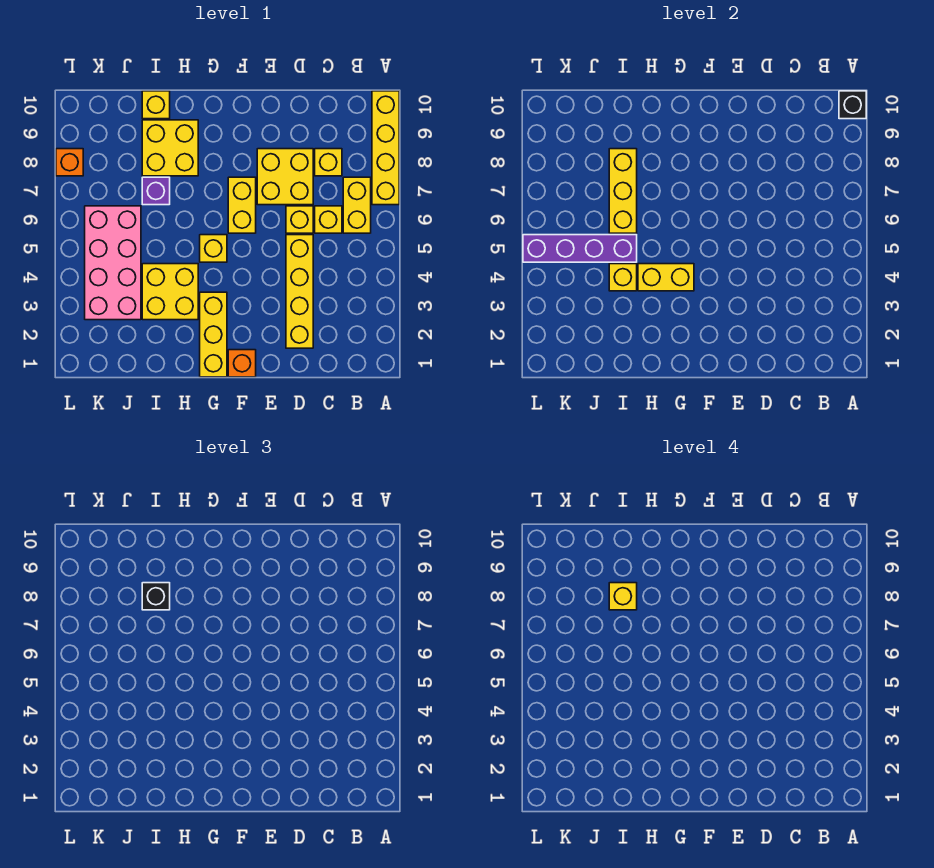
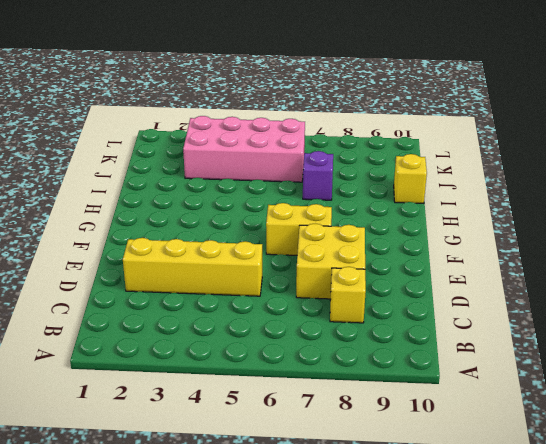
none -> yellow brick A7:A10 level 1
none -> yellow brick B6:B7 level 1
none -> yellow brick C6 level 1

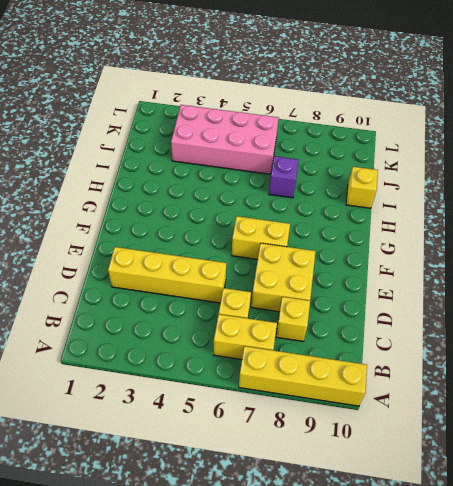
none -> yellow brick D6 level 1
none -> orange brick F1 level 1
none -> yellow brick G1:G3 level 1

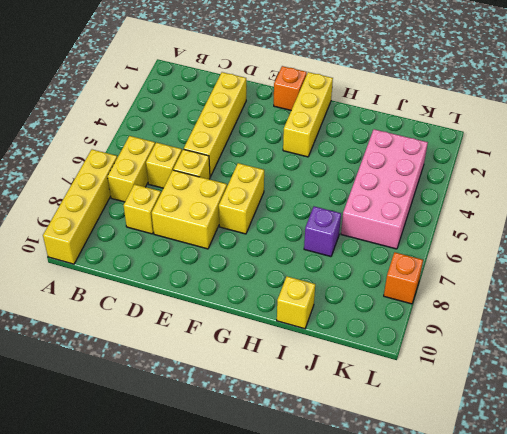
none -> yellow brick G5 level 1
none -> yellow brick H3:I4 level 1
none -> yellow brick H8:I9 level 1

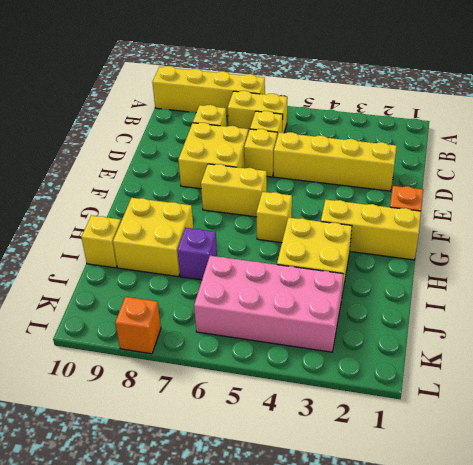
none -> black brick A10 level 2
none -> yellow brick G4:H4 level 2
none -> yellow brick I4 level 2

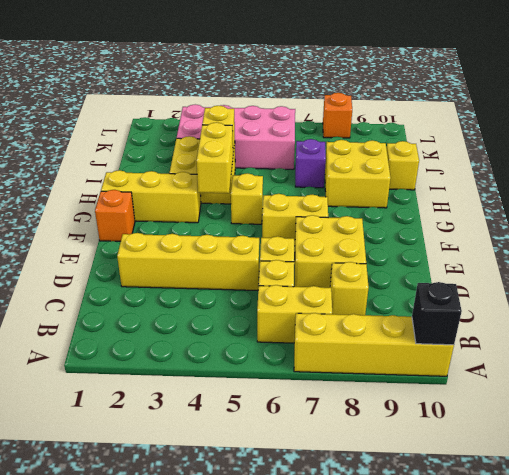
none -> purple brick I5:L5 level 2
none -> yellow brick I6:I8 level 2
none -> black brick I8 level 3

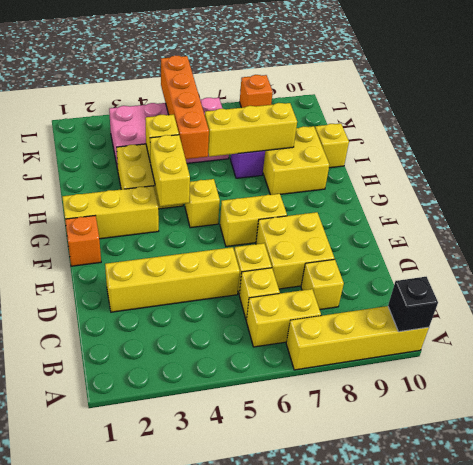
orange brick I5:L5 level 2 -> purple brick I5:L5 level 2
none -> black brick I8 level 3
none -> yellow brick I8 level 4

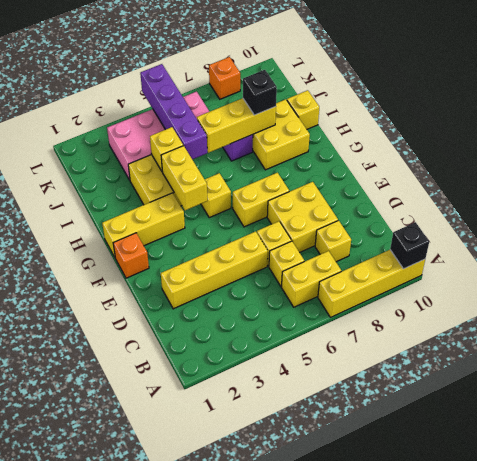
none -> yellow brick I8 level 4

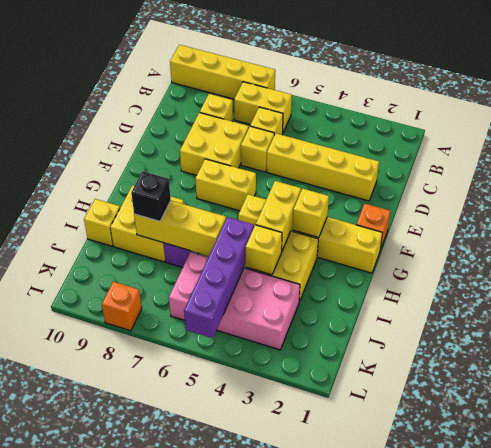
yellow brick G3 level 2 -> yellow brick I8 level 4
none -> black brick A10 level 2

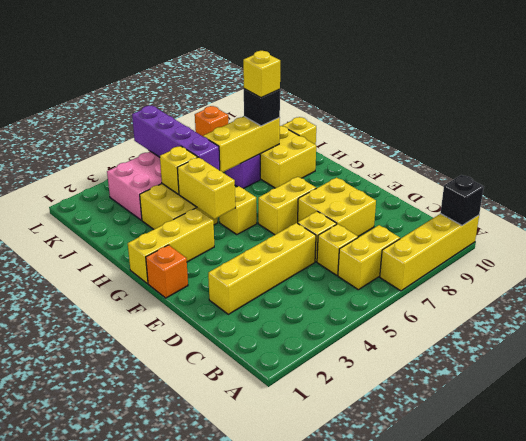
none -> yellow brick C8 level 1

